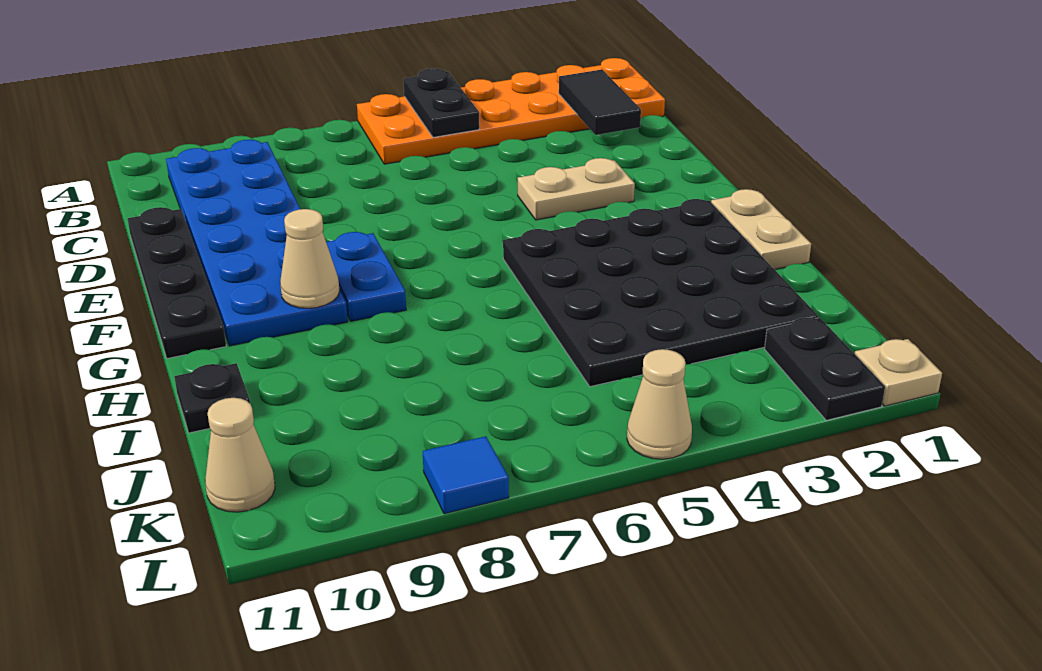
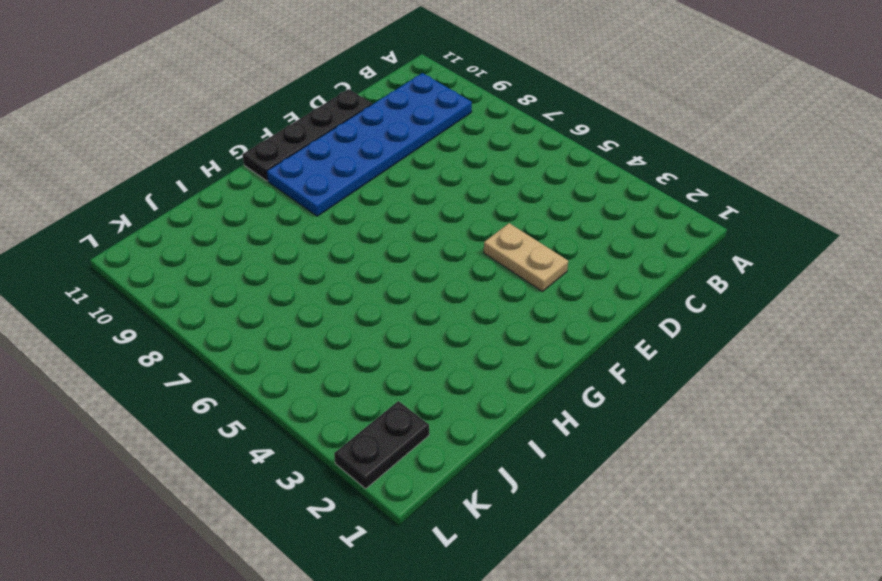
none -> orange plate A1:B6 level 1
none -> blue plate F8:G8 level 1
none -> tan plate G1:H1 level 1

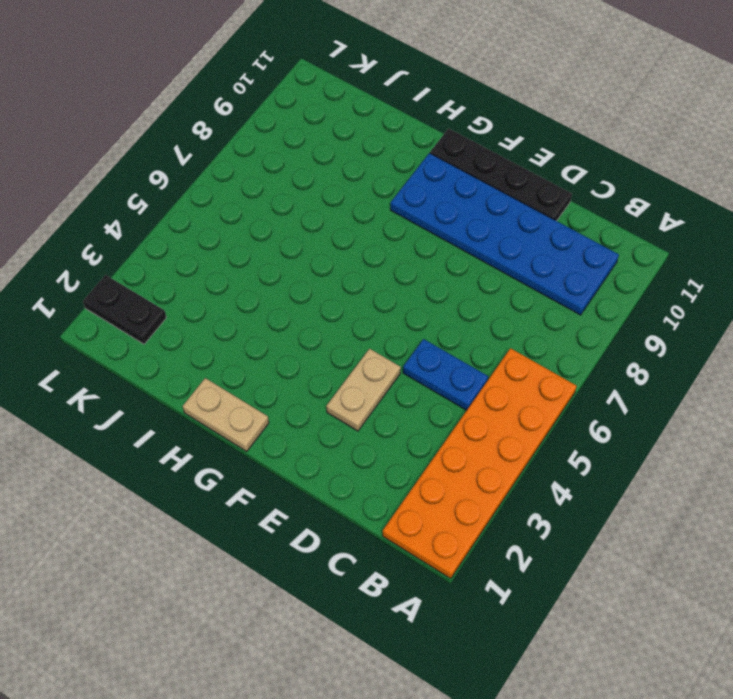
blue plate C5:D5 level 1 -> blue plate F8:G8 level 1
none -> black plate G2:J5 level 1
none -> black plate I11 level 1
none -> tan cone K11 level 1

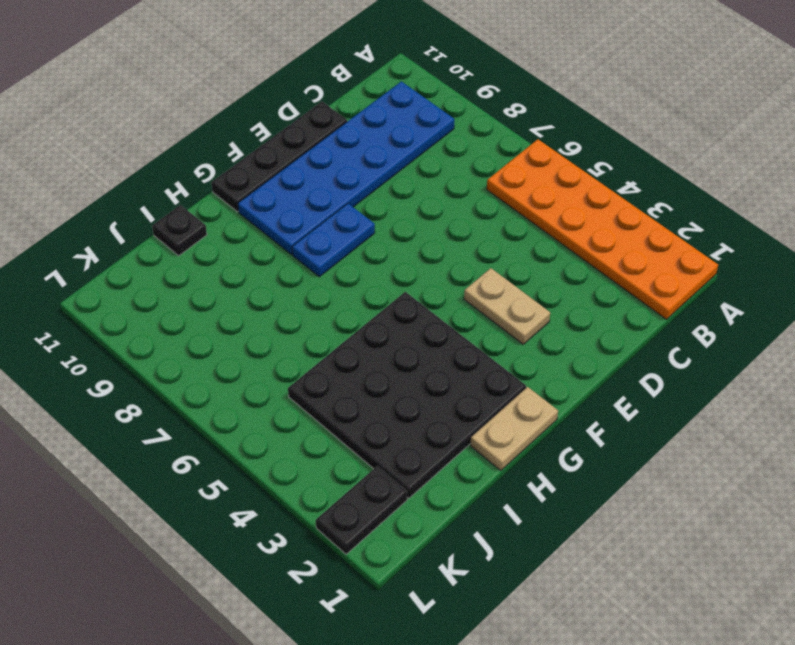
none -> tan cone K11 level 1
none -> tan plate L1 level 1
none -> tan cone L5 level 1

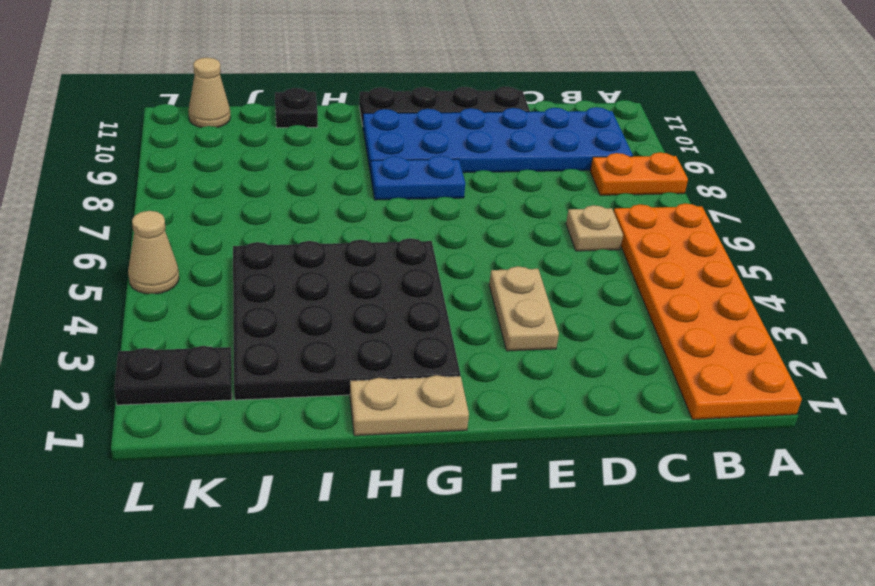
orange plate A8:B8 level 1 -> none
tan plate C6 level 1 -> tan plate L1 level 1
none -> blue tile L8 level 1
none -> black plate A5:B5 level 2
none -> black tile B2:C2 level 2

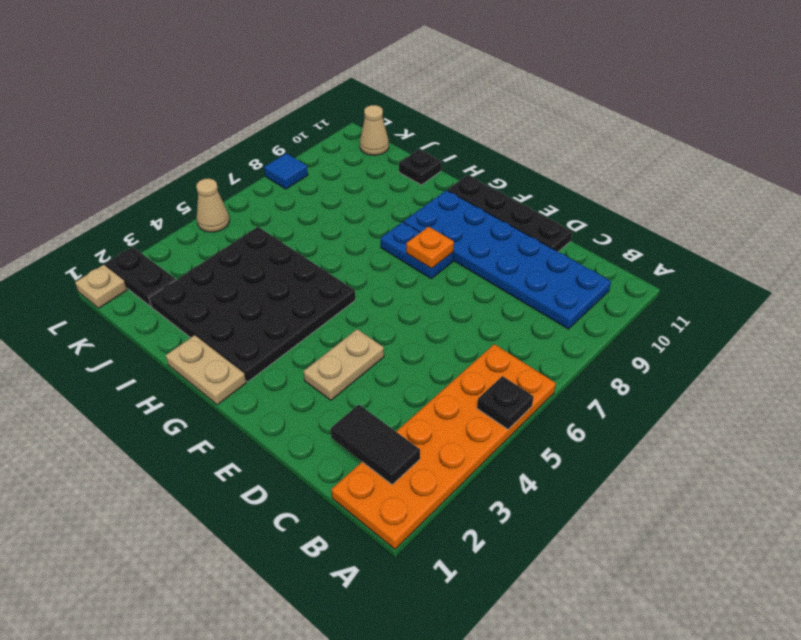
black plate A5 level 2 -> black plate A5:B5 level 2
orange plate F8 level 2 -> none
none -> tan cone G9 level 2

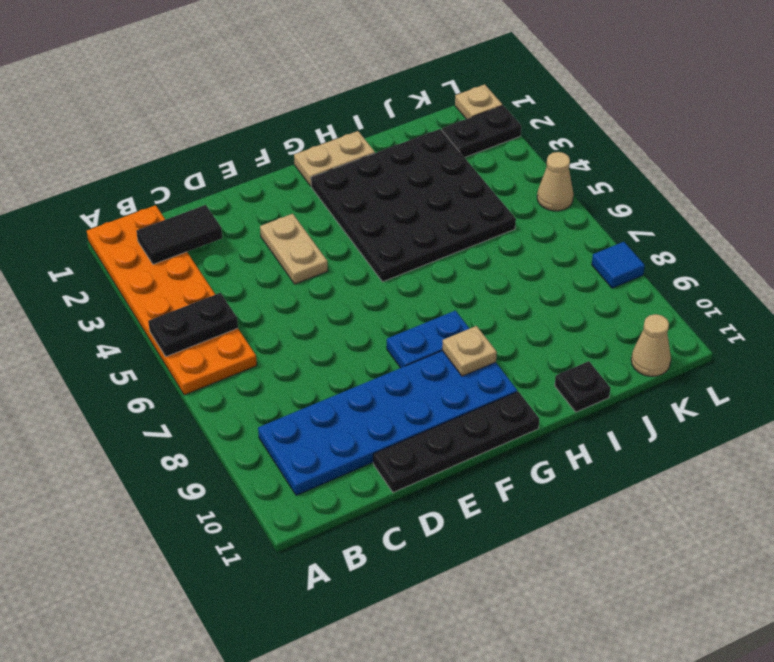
tan plate G9 level 2 -> tan cone G9 level 2

